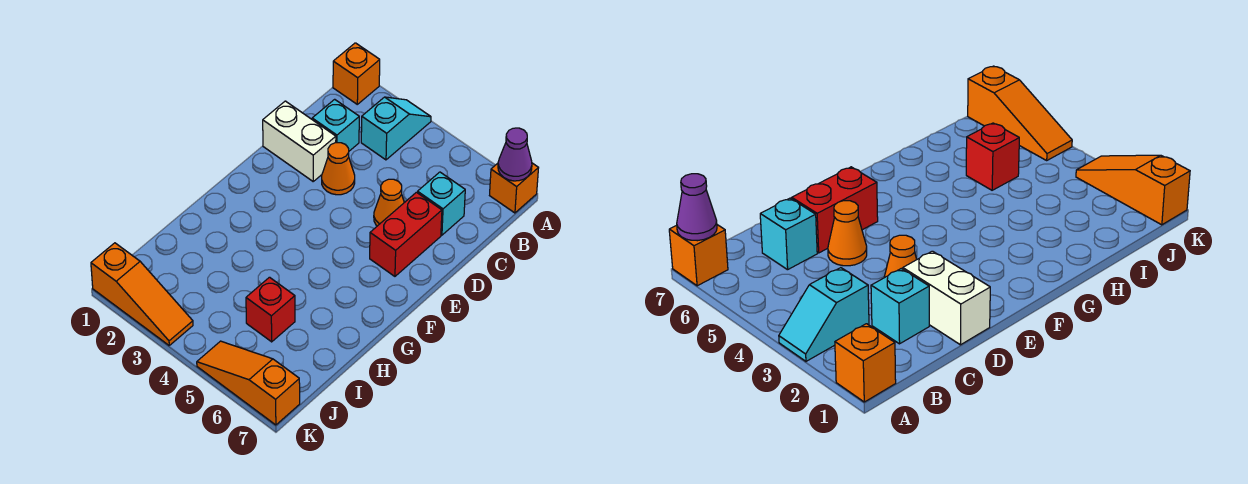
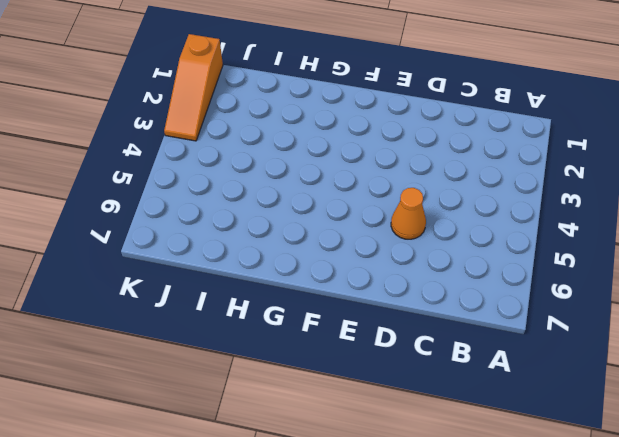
none -> orange brick A1 level 1
none -> cyan slope A3:B3 level 1 top B
none -> orange brick A7 level 1

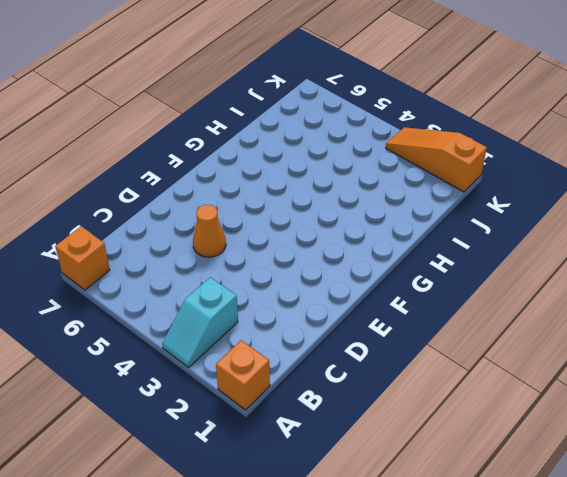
none -> cyan brick C2 level 1
none -> cyan brick C6 level 1
none -> white brick D1:D2 level 1

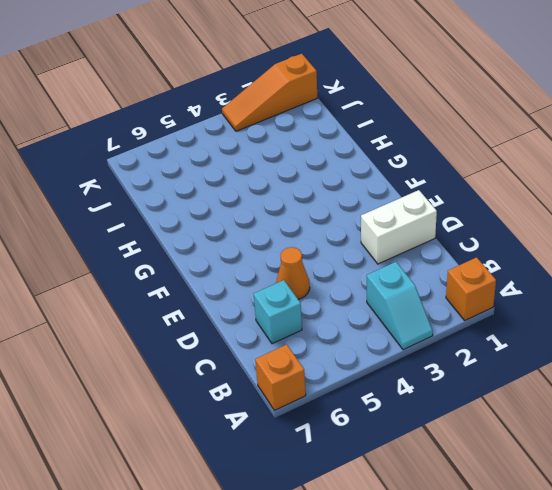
none -> cyan brick C2 level 1
none -> orange cone D3 level 1
none -> red brick D6:E6 level 1

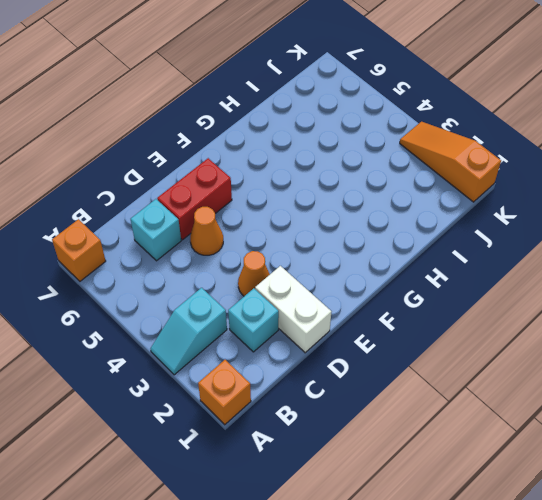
none -> red brick I5 level 1
none -> orange slope K5:K7 level 1 top 7
none -> purple cone A7 level 2

